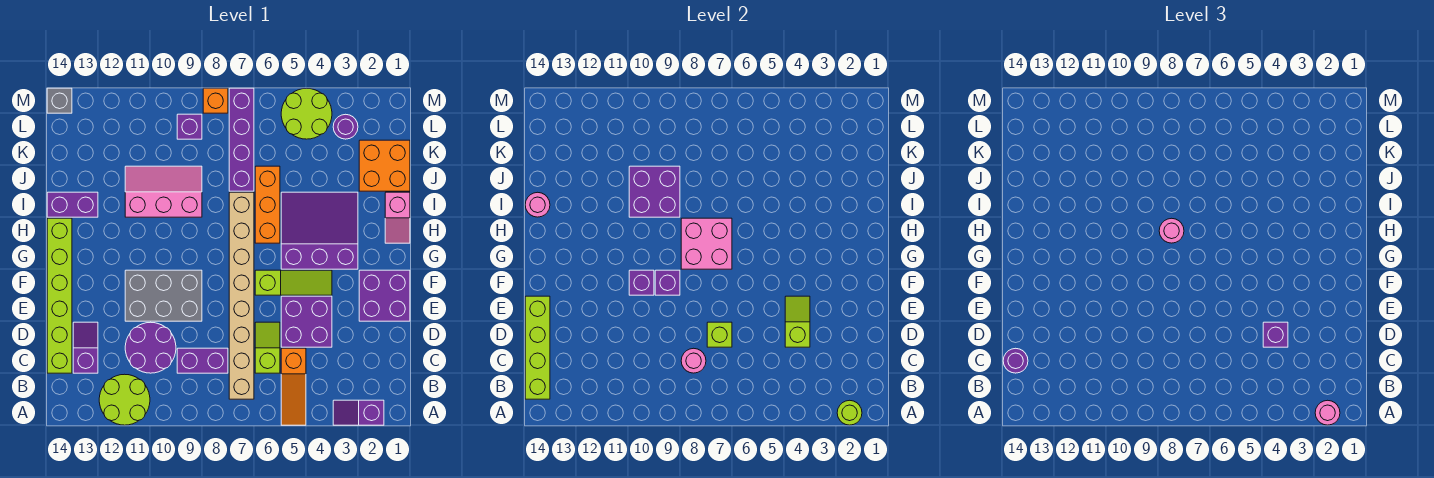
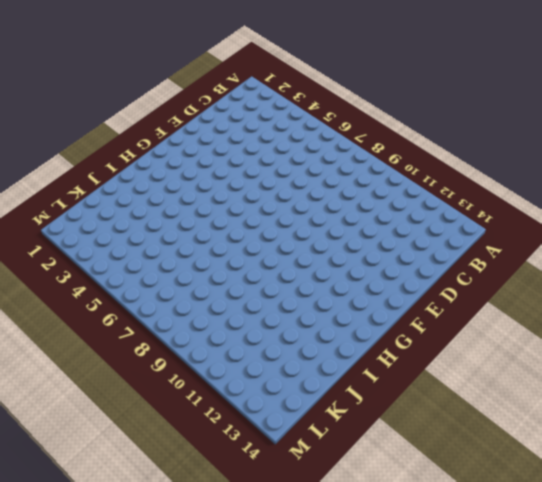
none -> purple slope A2:A3 level 1 top 2
none -> orange slope A5:C5 level 1 top C
none -> lime round brick A11:B12 level 1
none -> tan brick B7:I7 level 1

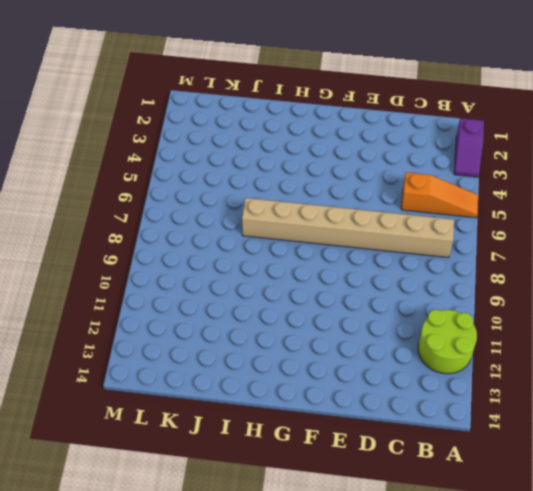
none -> lime slope C6:D6 level 1 top C
none -> purple brick C8:C9 level 1
none -> purple round brick C10:D11 level 1
none -> purple slope C13:D13 level 1 top C

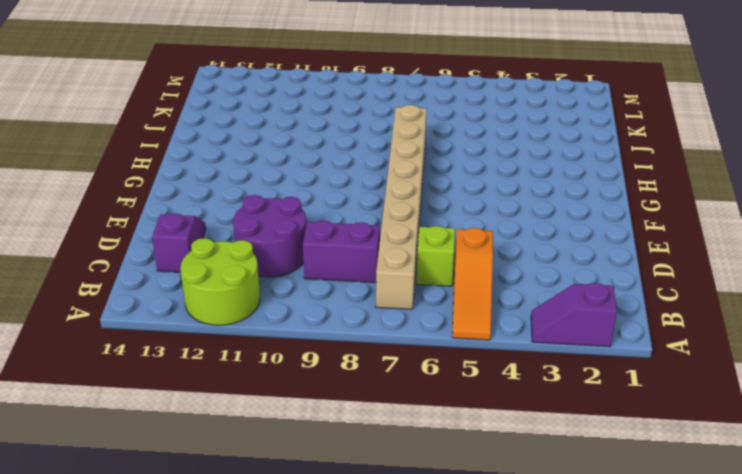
none -> lime brick C14:H14 level 1
none -> purple brick D4:E5 level 1
none -> purple brick E1:F2 level 1
none -> grey brick E9:F11 level 1

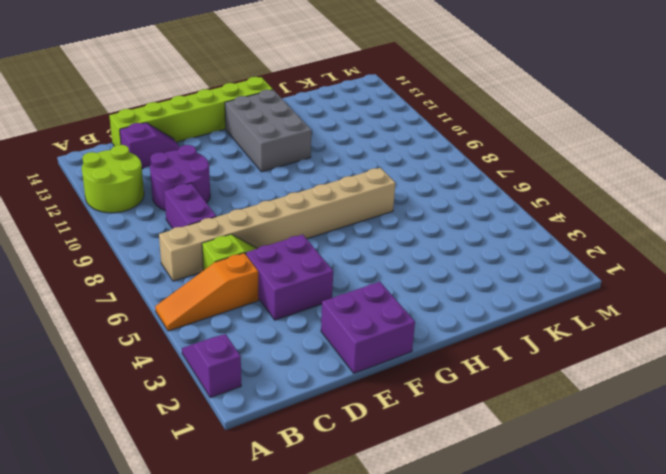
grey brick G11:H13 level 1 -> grey brick E9:F11 level 1
none -> lime slope F4:F6 level 1 top 6
none -> purple slope G3:I5 level 1 top G
none -> pink slope H1:I1 level 1 top I
none -> orange brick H6:J6 level 1

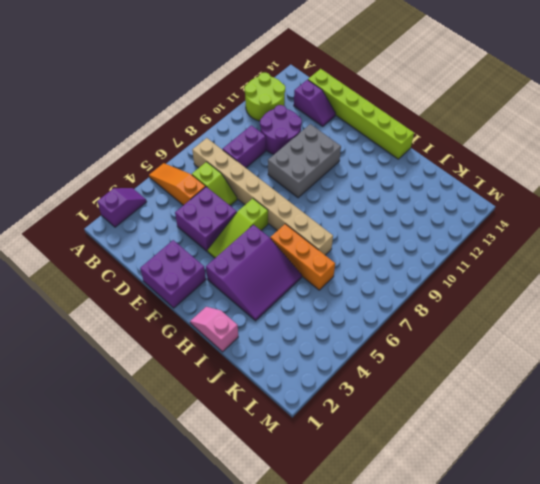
none -> pink slope I9:J11 level 1 top I
none -> purple brick I13:I14 level 1
none -> orange brick J1:K2 level 1
none -> purple brick J7:M7 level 1

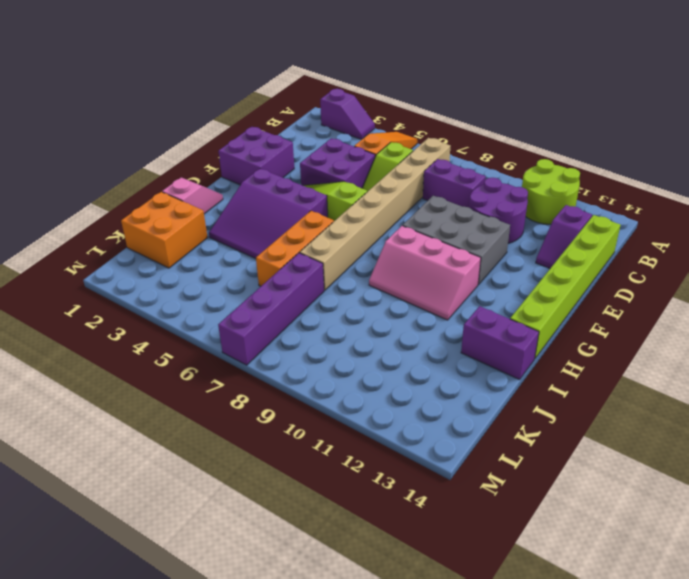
pink slope G9:H11 level 1 top G -> pink slope I9:J11 level 1 top I
none -> purple round brick L3 level 1
none -> lime round brick L4:M5 level 1
none -> purple brick L9 level 1
none -> orange brick M8 level 1

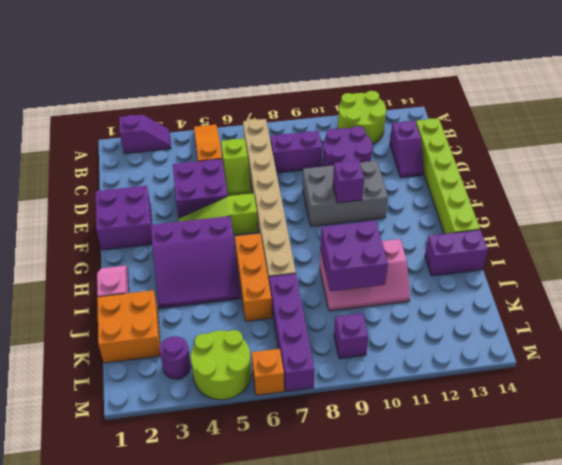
orange brick M6 level 1 -> orange brick M8 level 1
none -> grey brick M14 level 1
none -> lime round brick A2 level 2
none -> lime brick B14:E14 level 2
none -> pink round brick C8 level 2

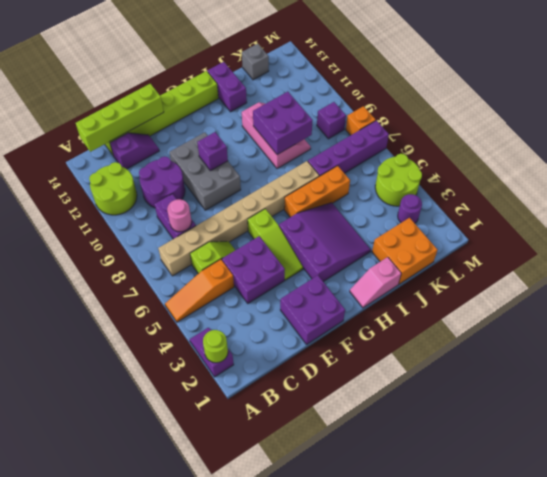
grey brick K14 level 1 -> grey brick M14 level 1
none -> lime slope D4:E4 level 2 top D
none -> lime brick D7 level 2
none -> purple brick F9 level 2
none -> pink brick G7:H8 level 2

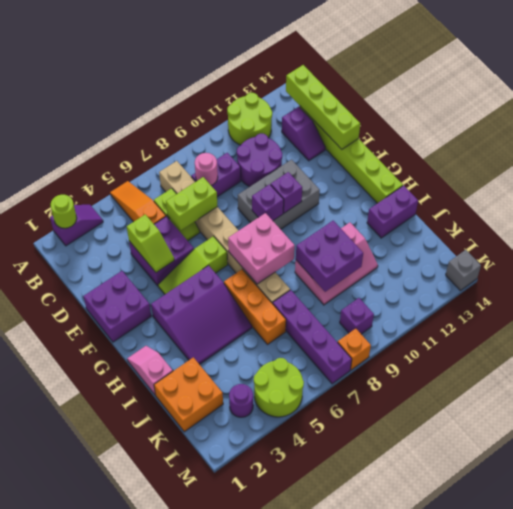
lime brick D6:D7 level 2 -> lime brick D7 level 2
none -> pink round brick I14 level 2
none -> pink round brick A2 level 3
none -> purple round brick C14 level 3
none -> purple brick D4 level 3

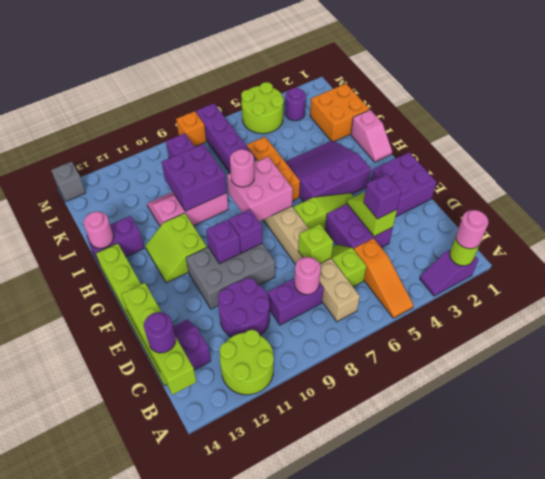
lime slope G11:H12 level 1 top 11 -> none

